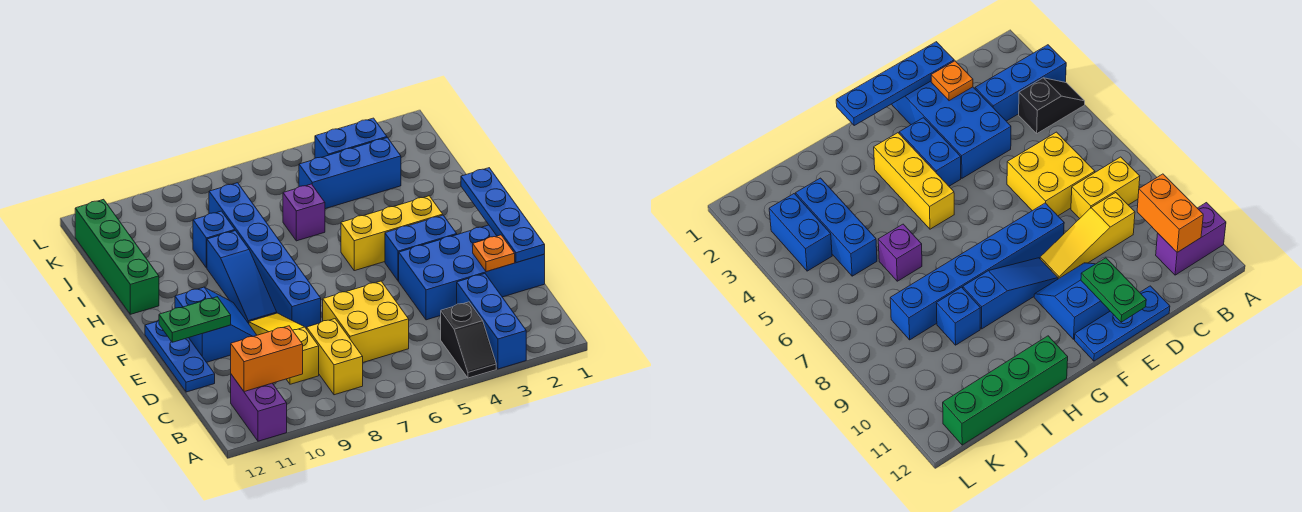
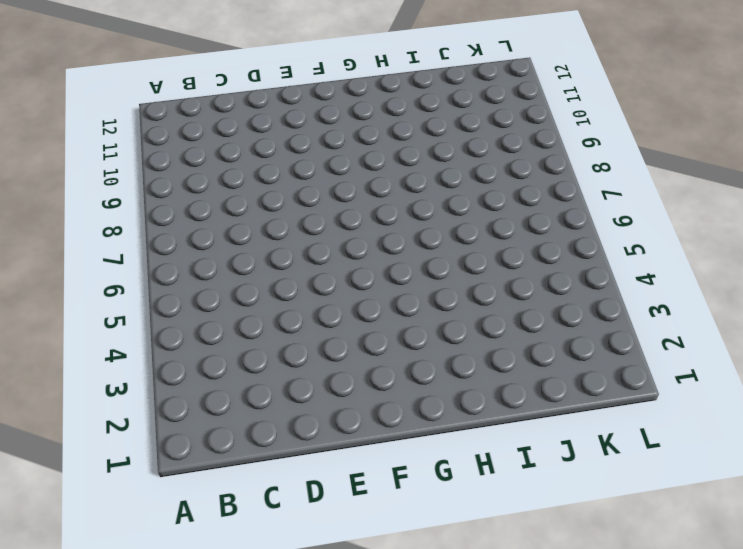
none -> blue brick A3:C3 level 1
none -> black slope A4:B4 level 1 top B
none -> purple brick A11:B11 level 1

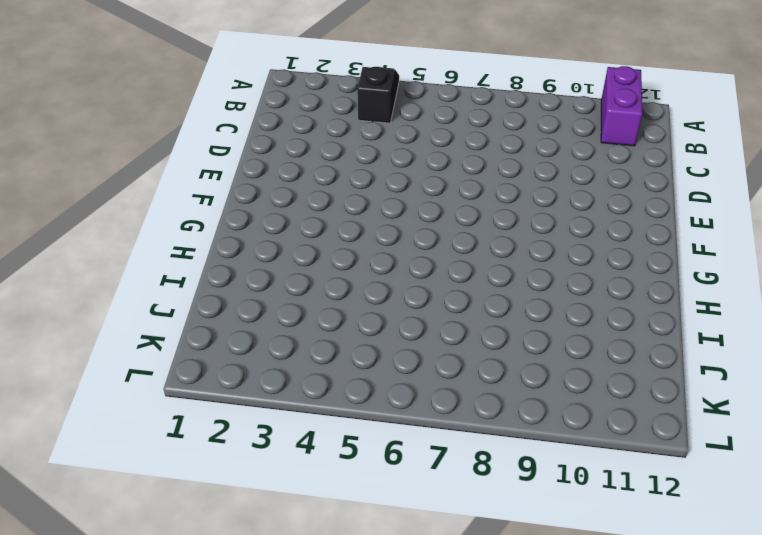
none -> blue brick A3:C3 level 1
none -> yellow brick B8:C8 level 1
none -> yellow brick C6:D7 level 1

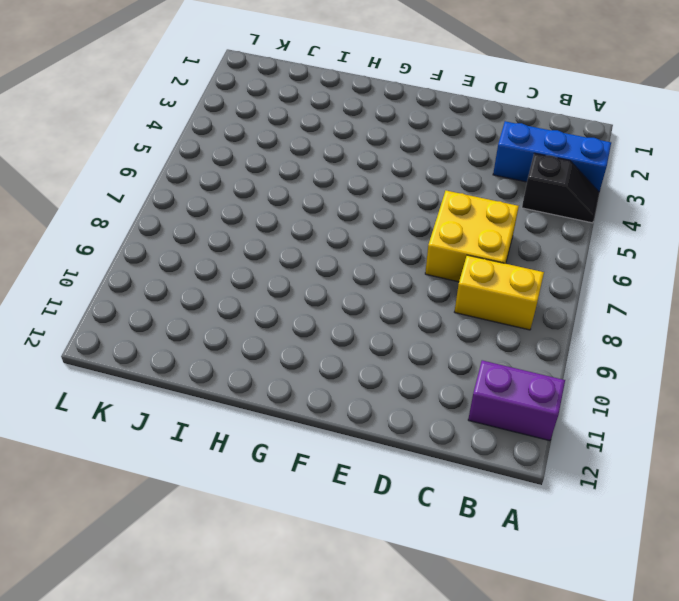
none -> yellow slope C9:E9 level 1 top C
none -> blue brick D1:E4 level 1
none -> blue plate D12:F12 level 1

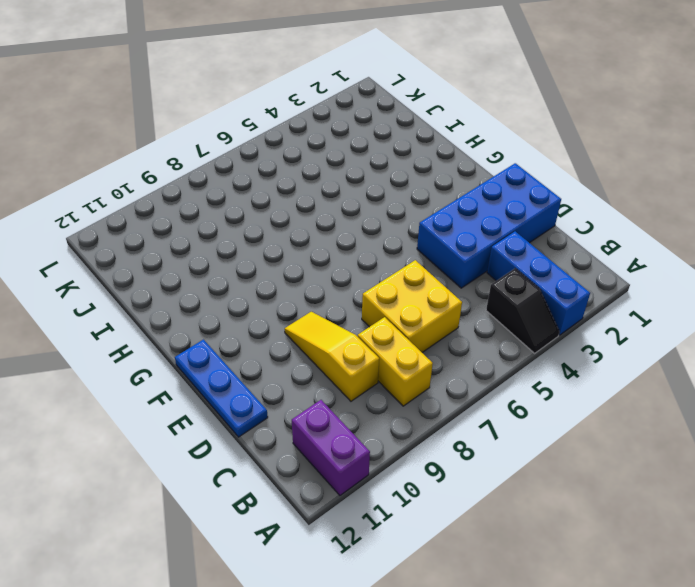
none -> blue brick E8:J8 level 1
none -> blue slope E10:F11 level 1 top 11
none -> blue brick F3:F4 level 1

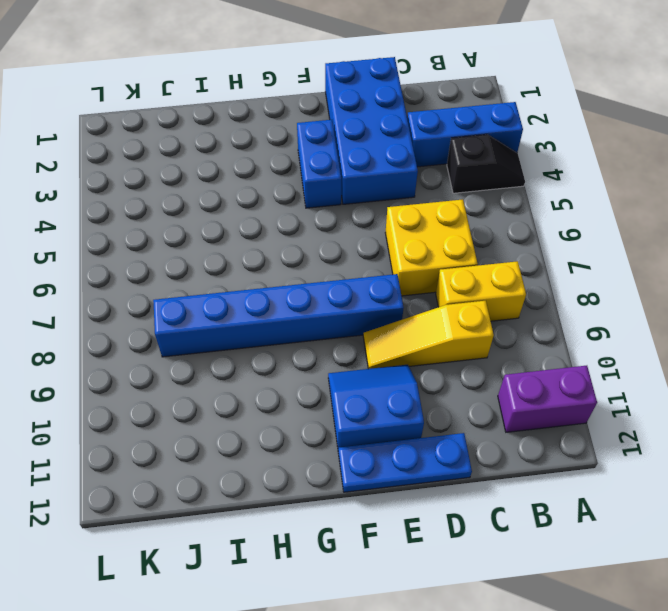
none -> blue slope F9:H9 level 1 top H
none -> yellow brick G3:G5 level 1
none -> green brick H12:K12 level 1

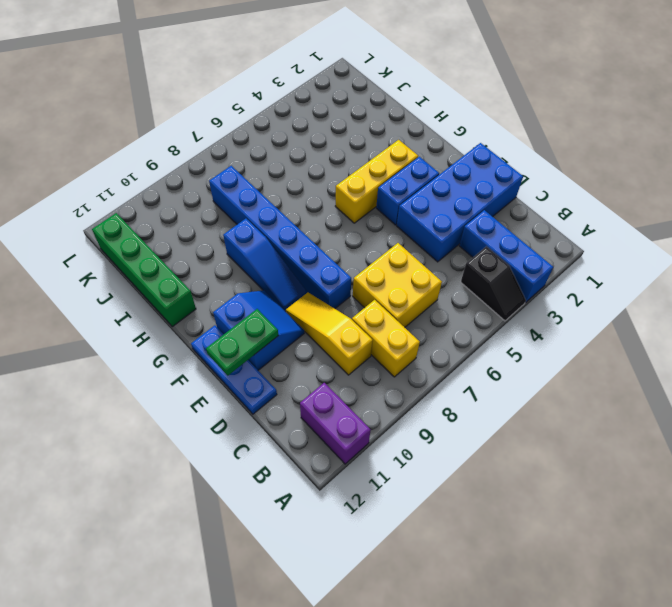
none -> purple brick I6 level 1
none -> blue brick I9 level 1
none -> blue brick J3:J5 level 1

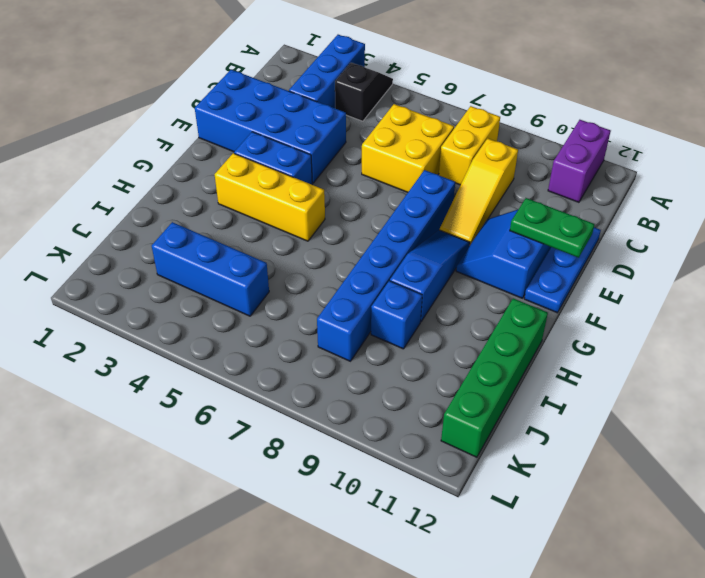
none -> purple brick I6 level 1
none -> blue brick K3:K4 level 1
none -> orange brick B10:B11 level 2

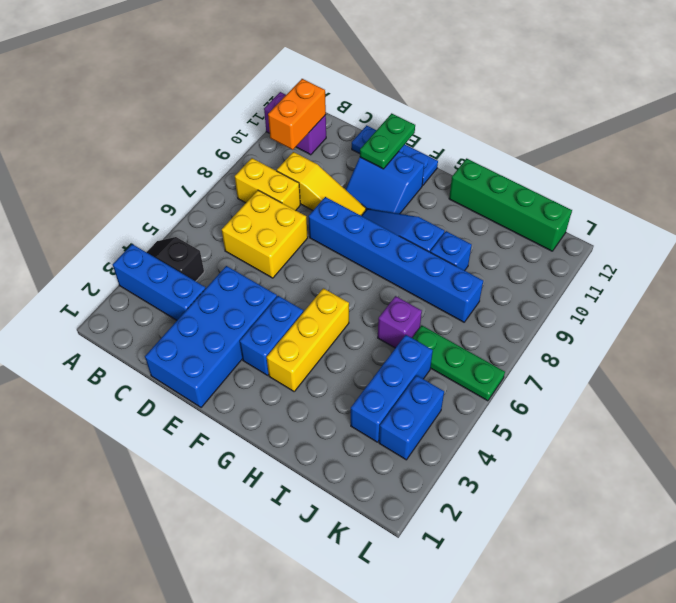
green plate J6:L6 level 1 -> none
none -> blue plate D1:G1 level 2
none -> orange plate D2 level 2

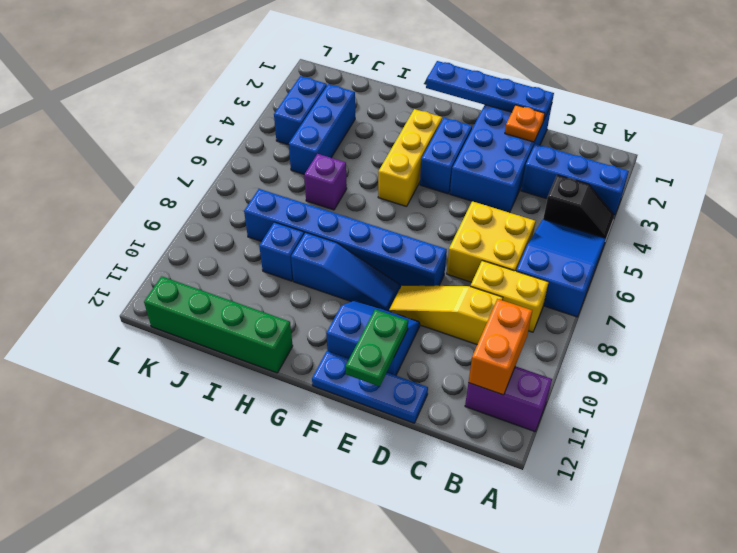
blue slope A5:B7 level 1 top 7 -> none

